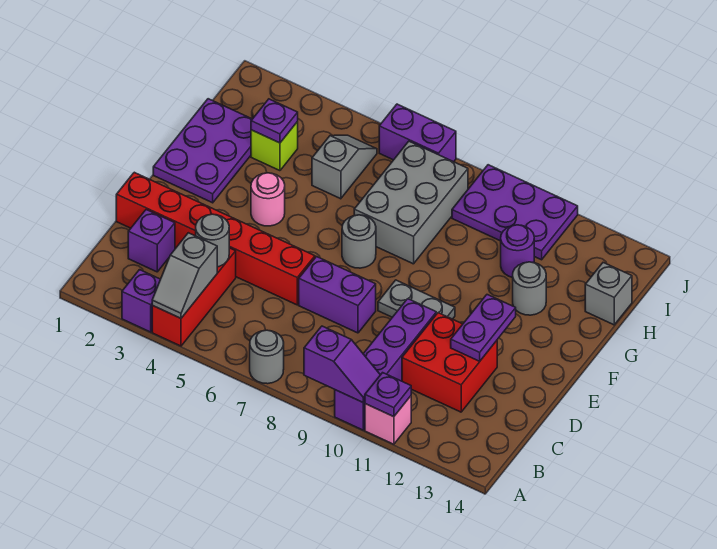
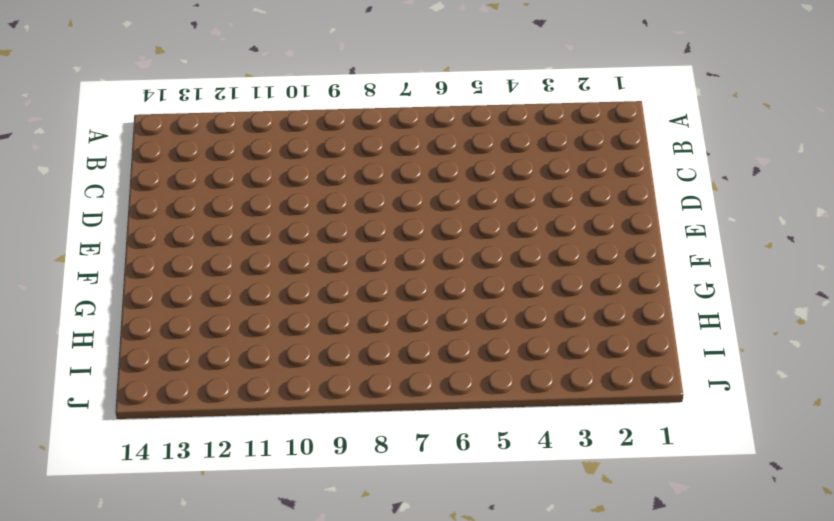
none -> purple brick A3 level 1
none -> red brick A4:C4 level 1
none -> grey round brick A7 level 1

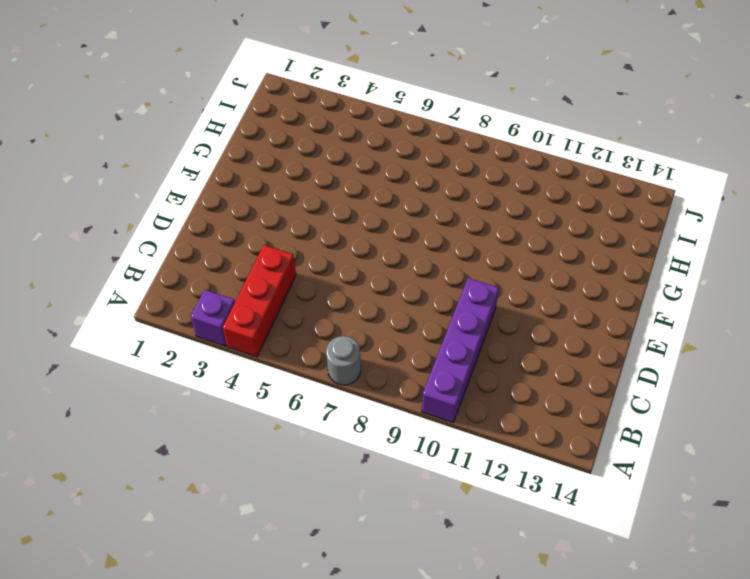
none -> pink brick A11 level 1
none -> purple brick C2 level 1
none -> red brick C11:D12 level 1

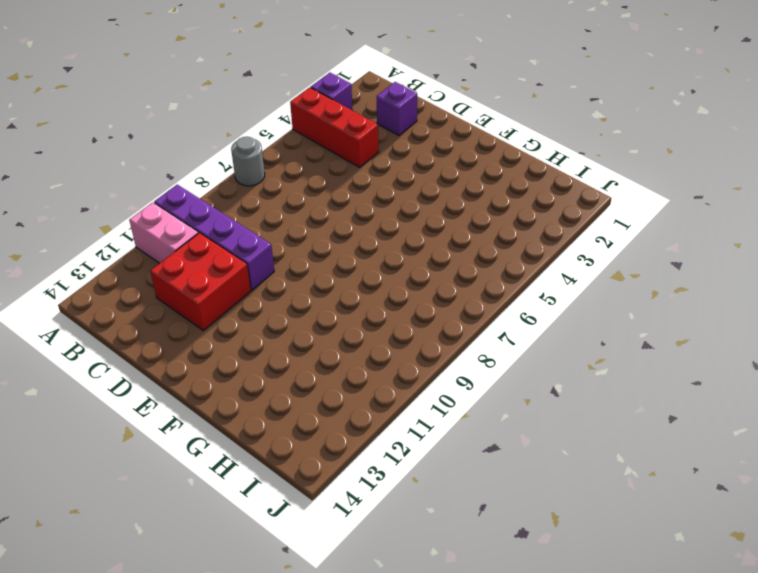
pink brick A11:B11 level 1 -> pink brick A11 level 1
none -> red brick D1:D6 level 1
none -> purple brick D7:D8 level 1
none -> grey plate E9:E10 level 1

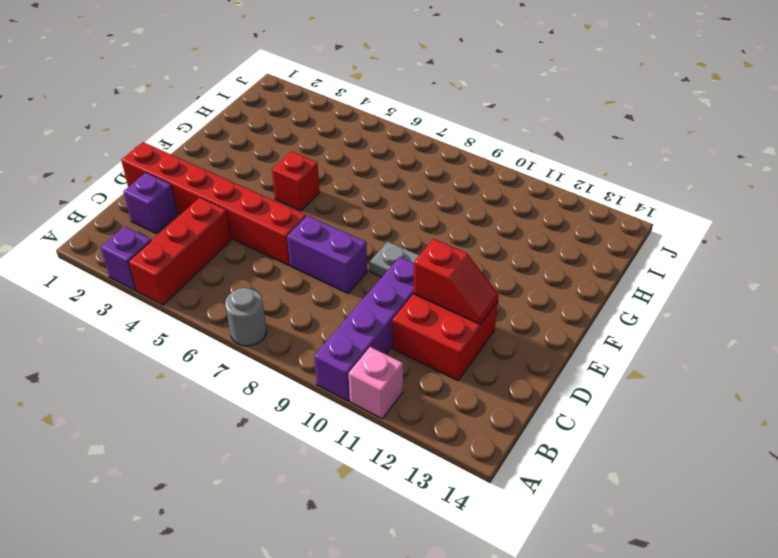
red slope D11:D12 level 2 top 11 -> purple plate D12:E12 level 2
red brick F5 level 1 -> none
none -> purple plate F1:H2 level 1
none -> pink round brick F4 level 1
none -> grey round brick F7 level 1

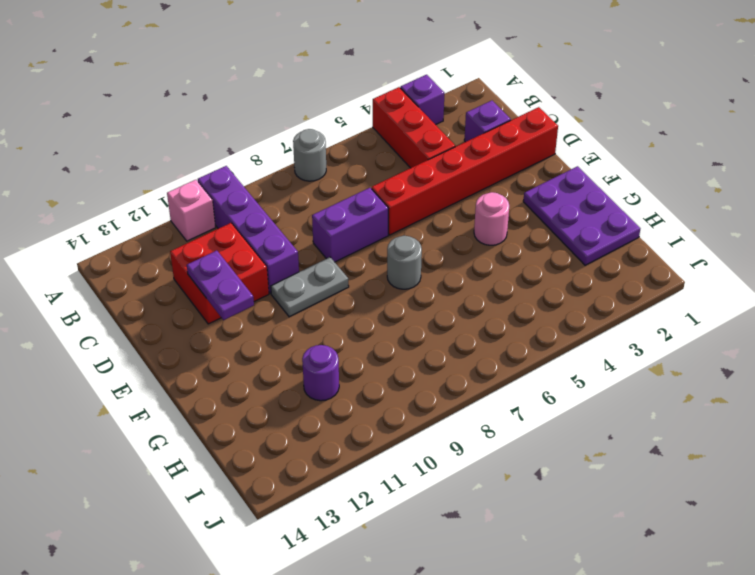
none -> grey brick G7:I8 level 1
none -> grey round brick G12 level 1
none -> lime brick H3 level 1

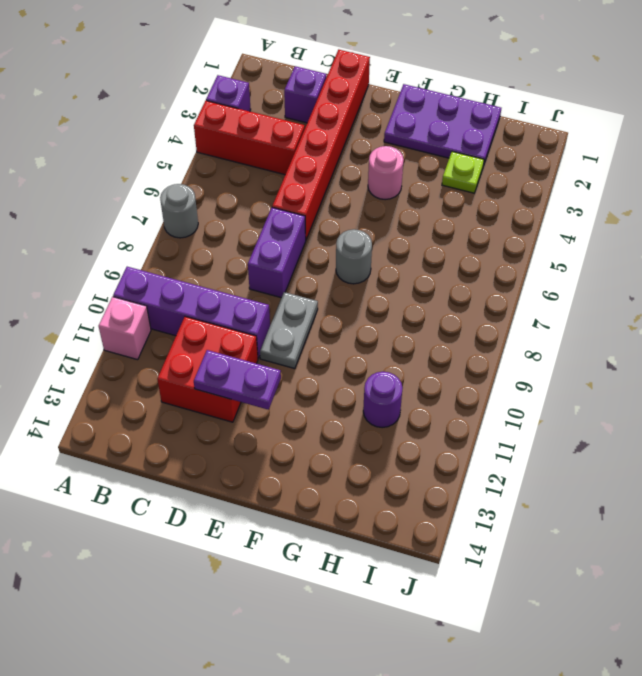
lime plate H3 level 1 -> lime brick H3 level 1
none -> grey brick G7:I8 level 1
none -> grey round brick G12 level 1
none -> grey slope H5:I5 level 1 top H

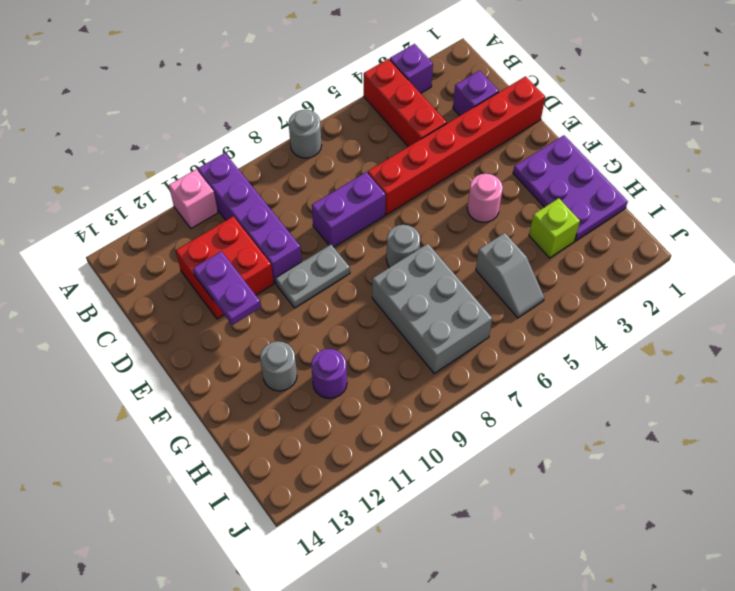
none -> grey brick H14 level 1
none -> purple plate I9:J11 level 1
none -> purple brick J6:J7 level 1

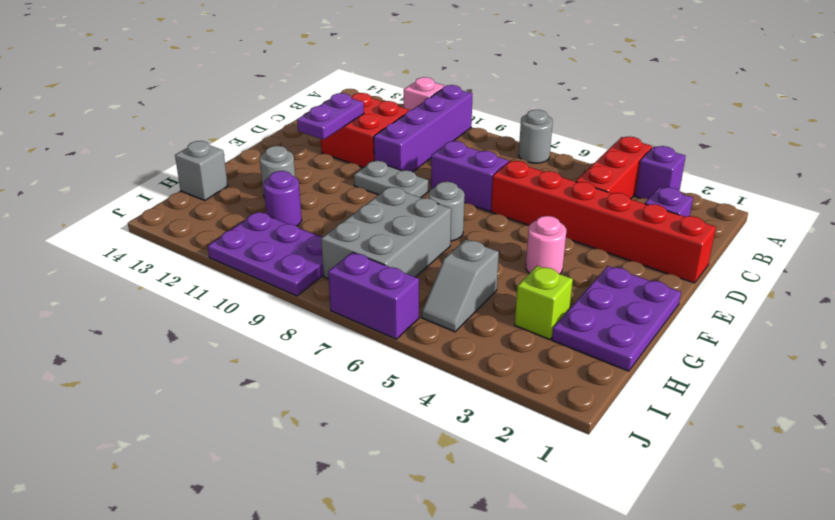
none -> grey slope A4:B4 level 2 top B
none -> purple slope A9:A10 level 2 top 9
none -> purple plate A11 level 2

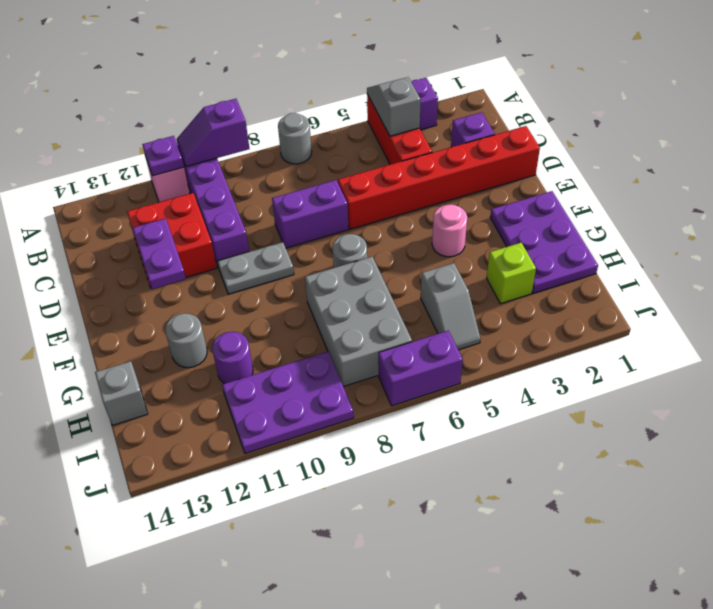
none -> grey round brick C4 level 2
none -> purple plate H3 level 2

